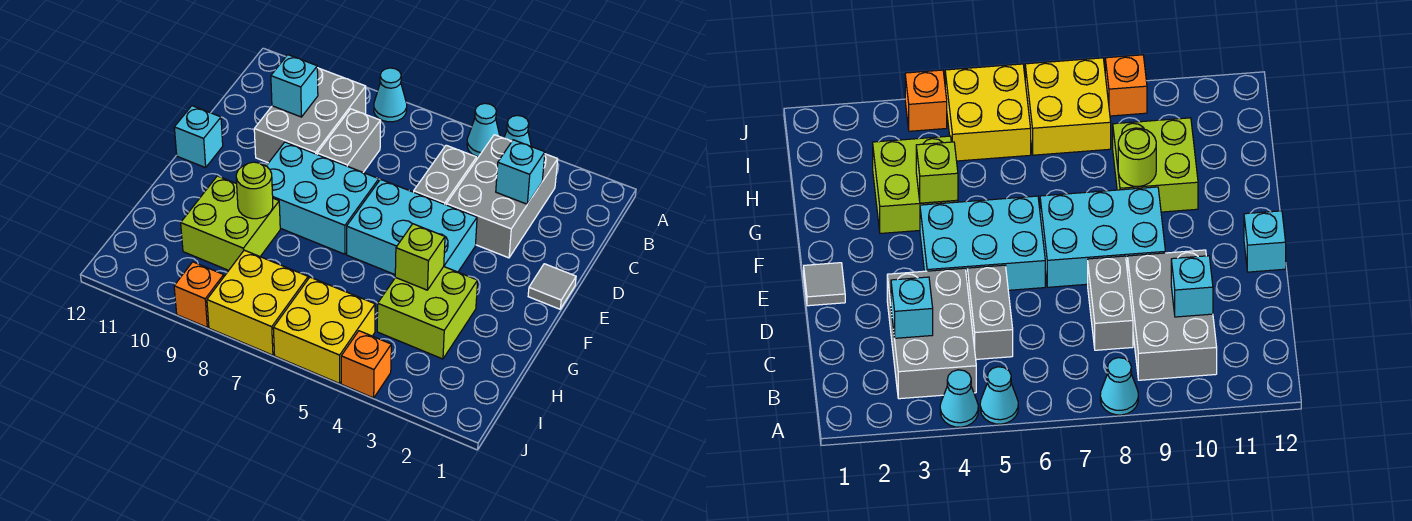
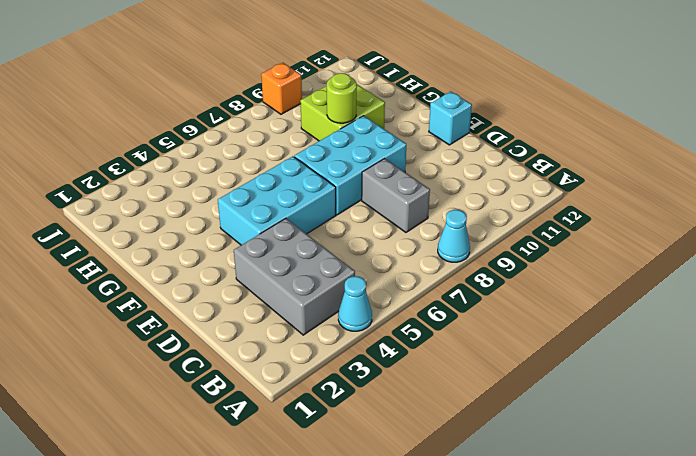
none -> cyan cone A5 level 1
none -> grey brick B9:D10 level 1
none -> grey brick C5:D5 level 1

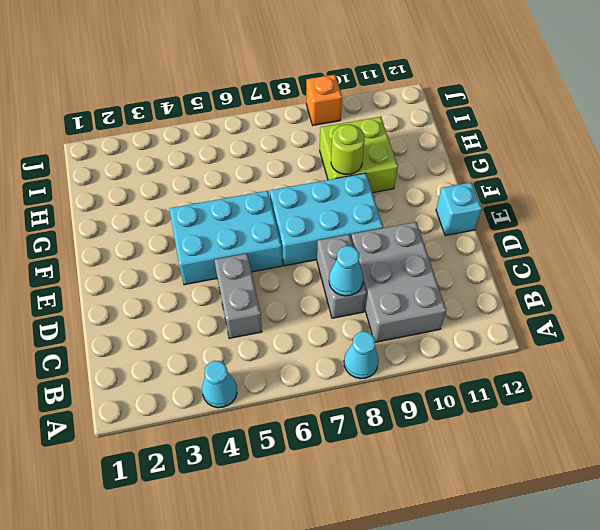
cyan cone C8 level 2 -> cyan cone A5 level 1
none -> grey brick B3:D4 level 1
none -> grey tile E1 level 1
none -> lime brick G3:H4 level 1

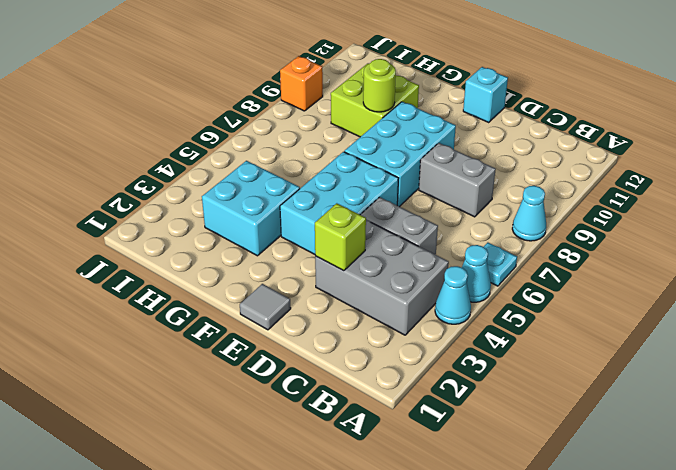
cyan plate A6 level 1 -> none
lime brick D3 level 2 -> lime brick G4 level 2
cyan brick G3:H4 level 1 -> lime brick G3:H4 level 1
none -> grey brick B9:D10 level 1
none -> yellow brick I5:J6 level 1
none -> yellow brick I7:J8 level 1

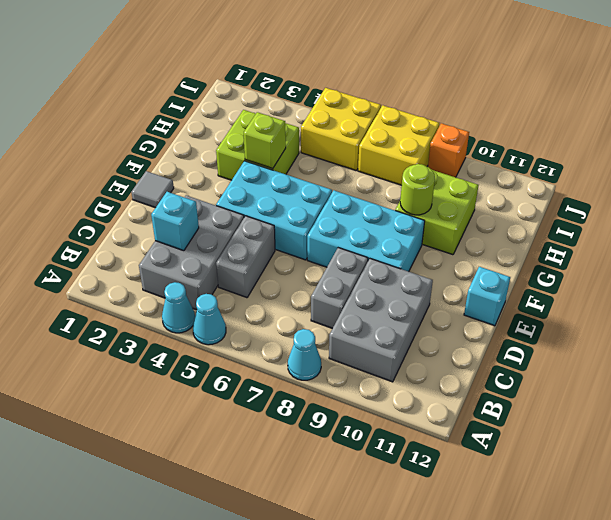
none -> orange brick J4 level 1
none -> cyan brick C10 level 2

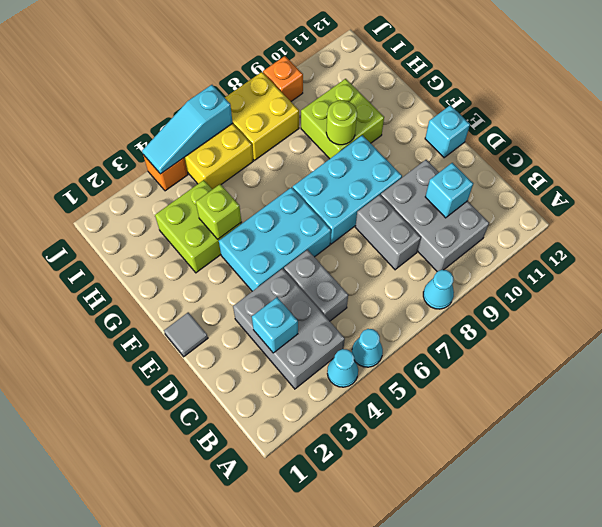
cyan slope J4:J6 level 2 top 6 -> none

